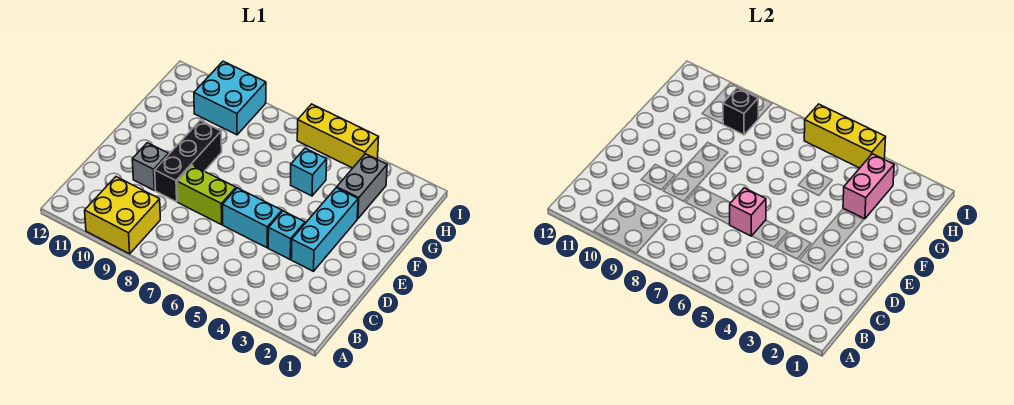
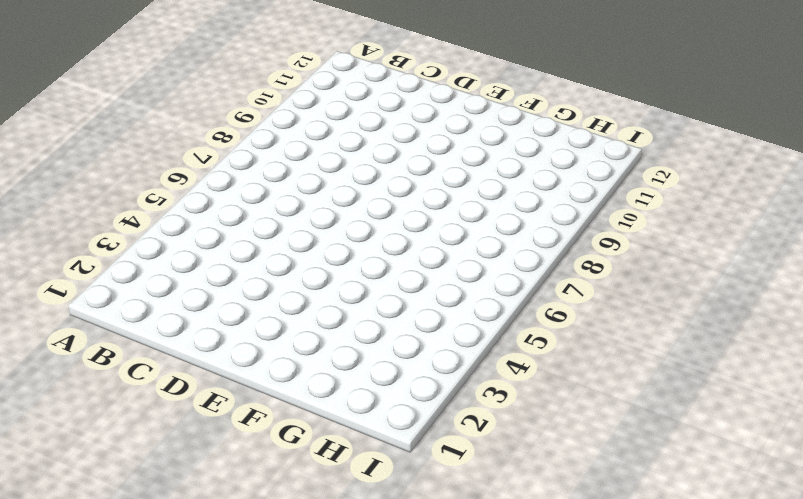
none -> yellow brick A9:B10 level 1
none -> cyan brick D3:F3 level 1
none -> cyan brick D4 level 1

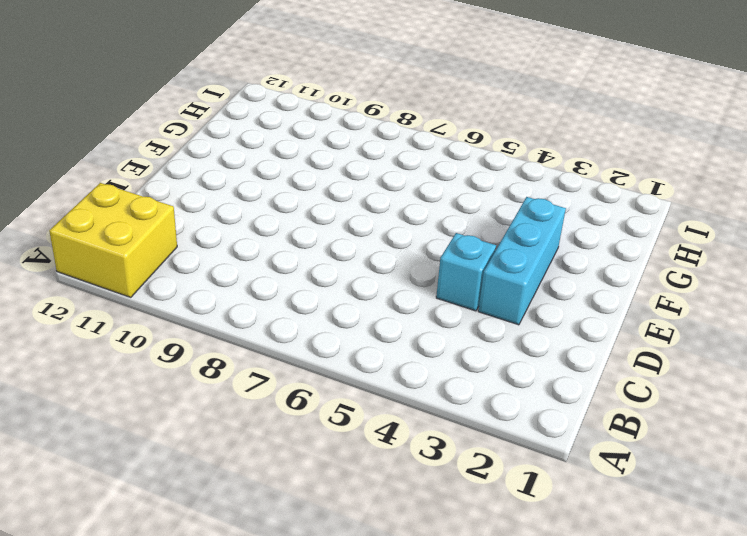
yellow brick A11:B12 level 1 -> yellow brick A9:B10 level 1
none -> cyan brick D5:D6 level 1
none -> lime brick D7:D8 level 1
none -> black brick D9:F9 level 1

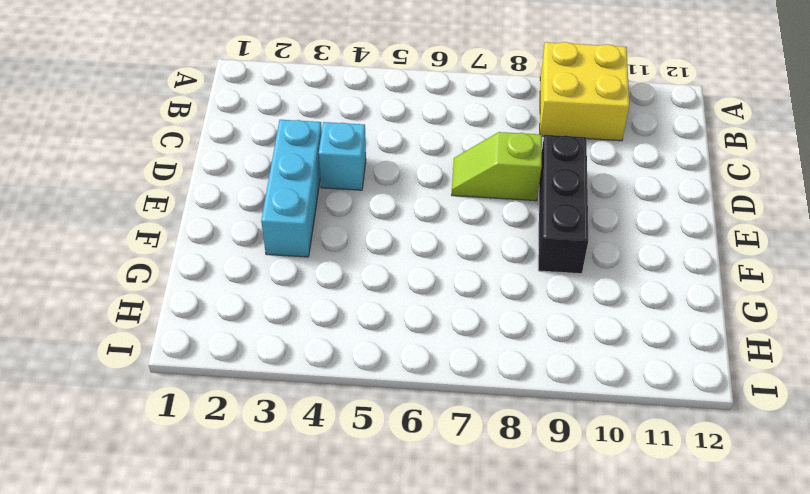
lime slope D7:D8 level 1 top 8 -> lime brick D7:D8 level 1
none -> cyan brick D5:D6 level 1
none -> grey brick D10 level 1
none -> grey brick G3:H3 level 1

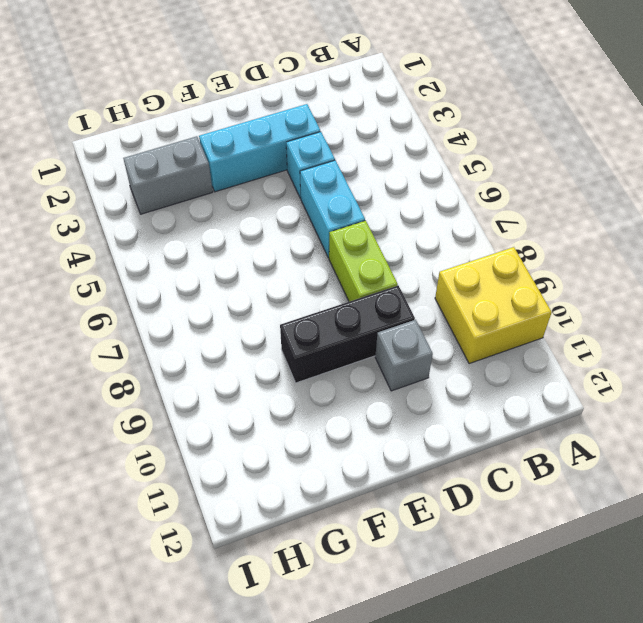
none -> cyan brick G5 level 1
none -> cyan brick H9:I10 level 1
none -> yellow brick I4:I6 level 1

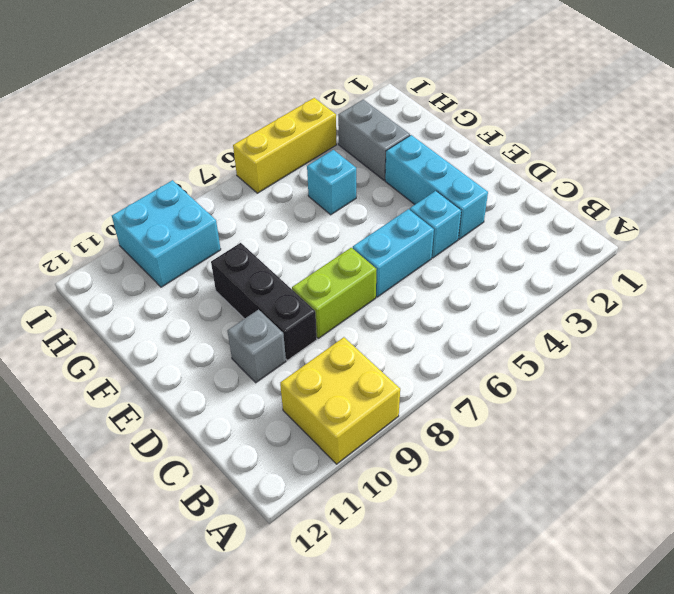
none -> pink brick D6 level 2
none -> pink brick G3:H3 level 2
none -> black brick H9 level 2

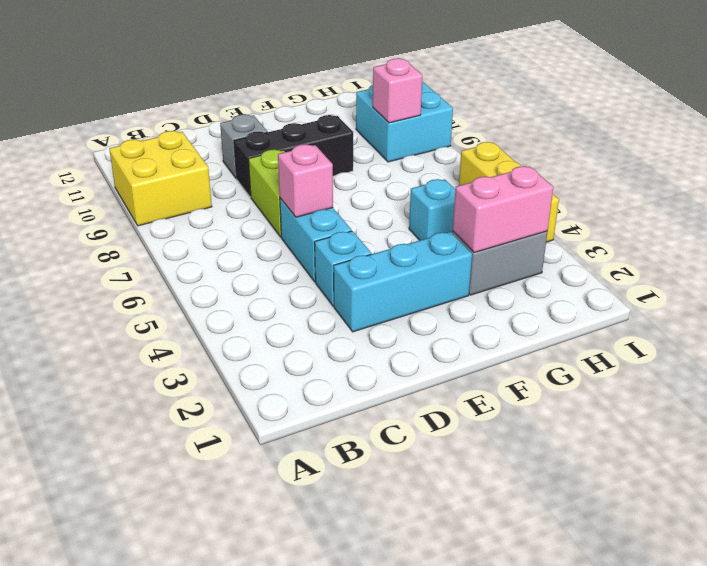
pink brick H9 level 2 -> black brick H9 level 2
none -> yellow brick I4:I6 level 2

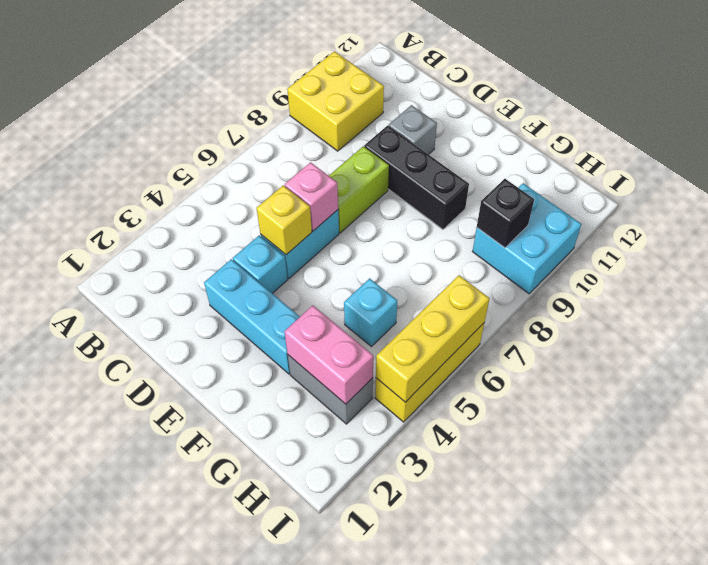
yellow brick D5 level 2 -> none

